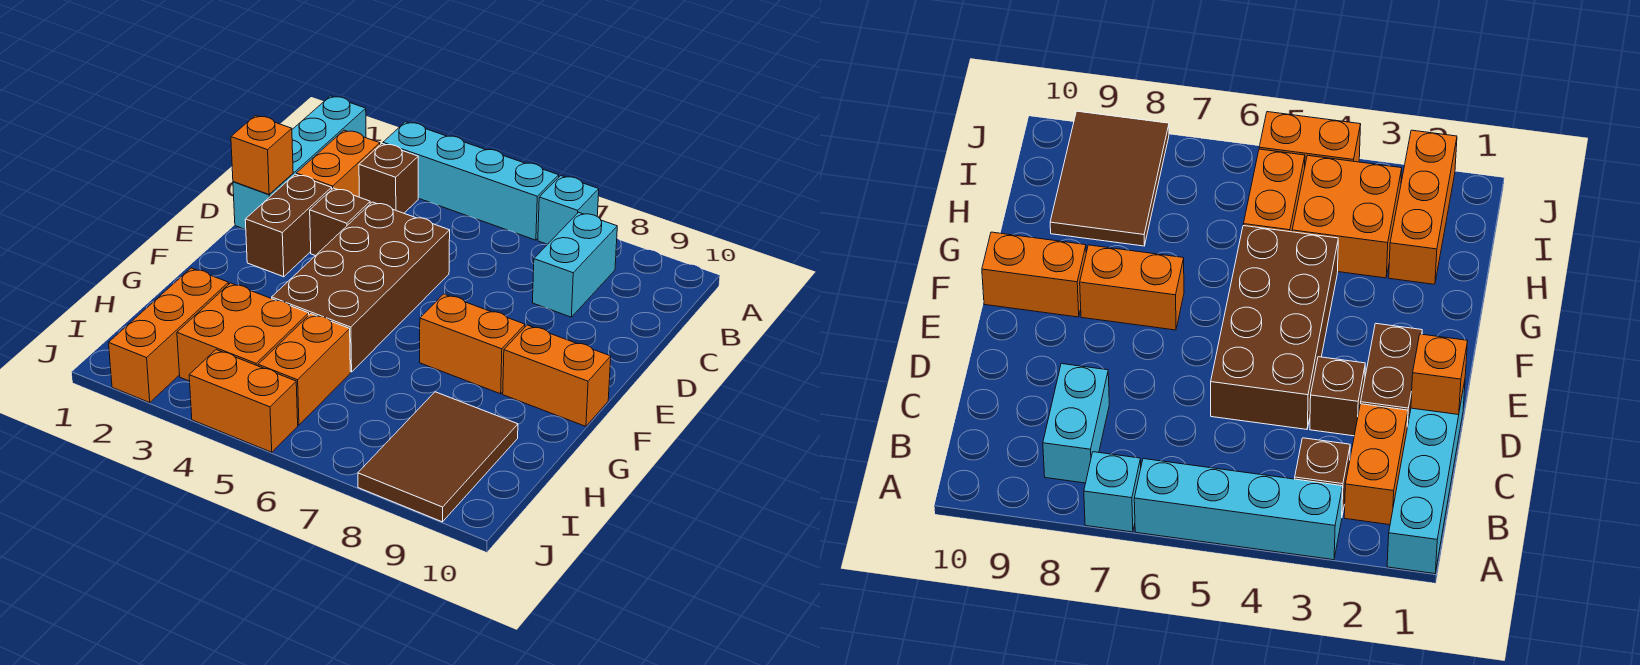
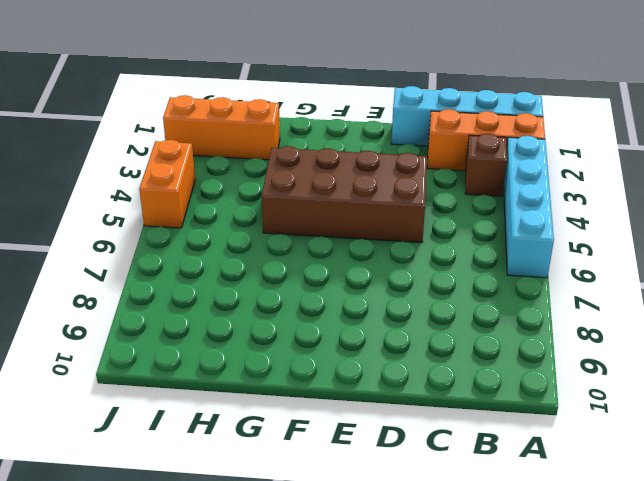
orange brick A2:C2 level 1 -> orange brick B2:C2 level 1
none -> cyan brick A7 level 1
none -> cyan brick B8:C8 level 1
none -> brown brick D2:E2 level 1

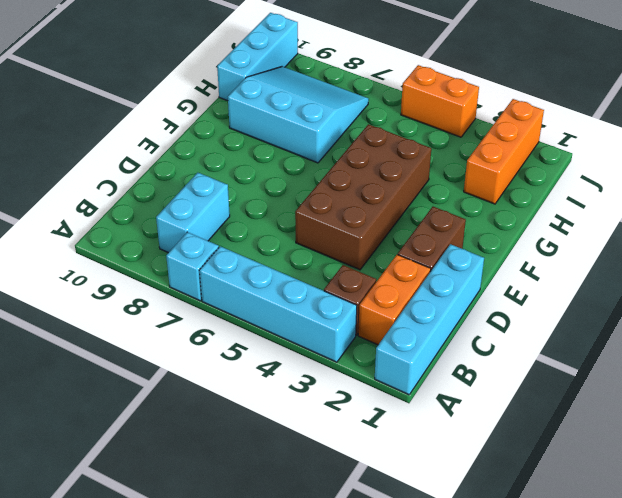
cyan slope G7:I9 level 1 top G -> brown tile H8:J9 level 1
cyan brick H10:J10 level 1 -> none
none -> brown brick D3 level 1
none -> orange brick F7:F8 level 1
none -> orange brick F9:F10 level 1

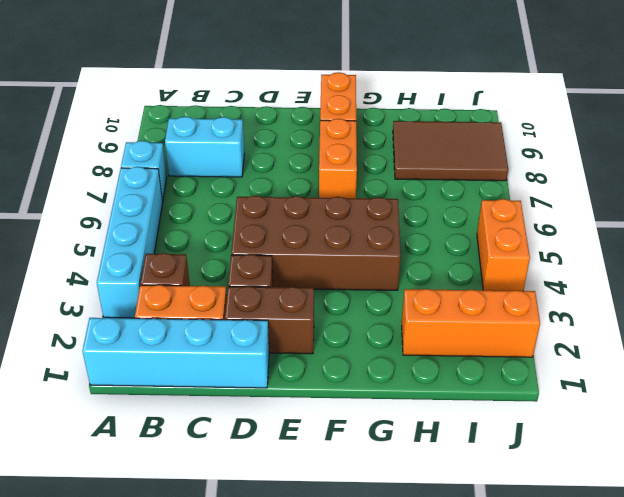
none -> orange brick H3:I4 level 1
none -> orange brick H5:I5 level 1
none -> orange brick D1 level 2

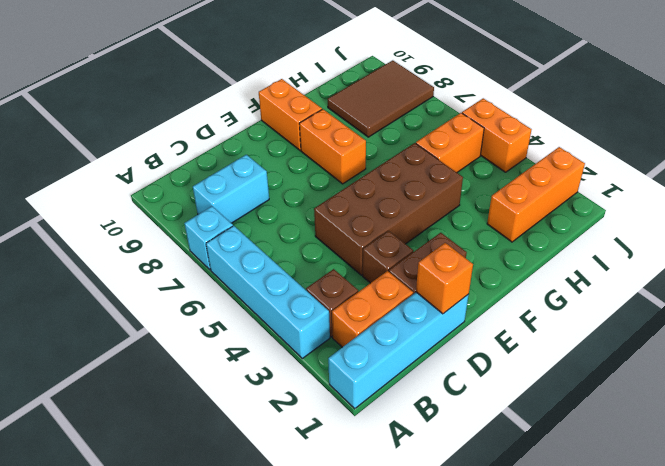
none -> orange brick H3:I4 level 1

